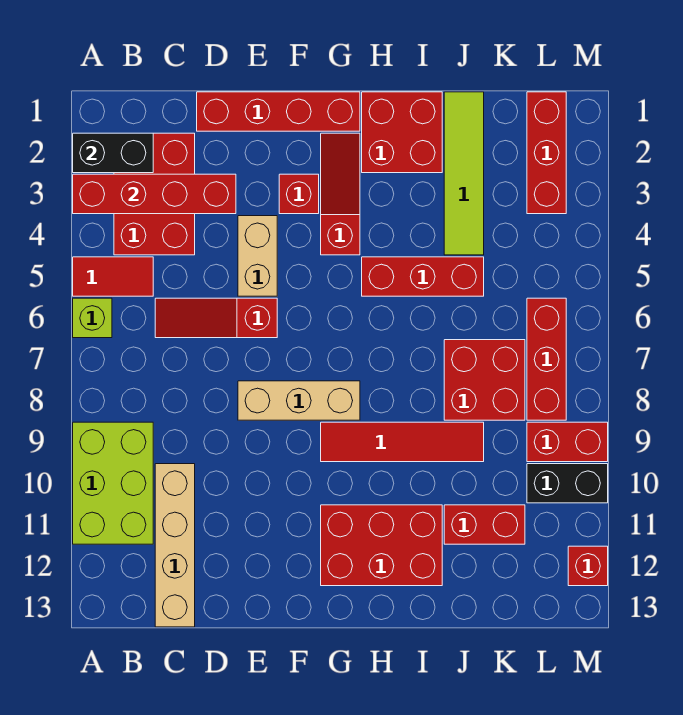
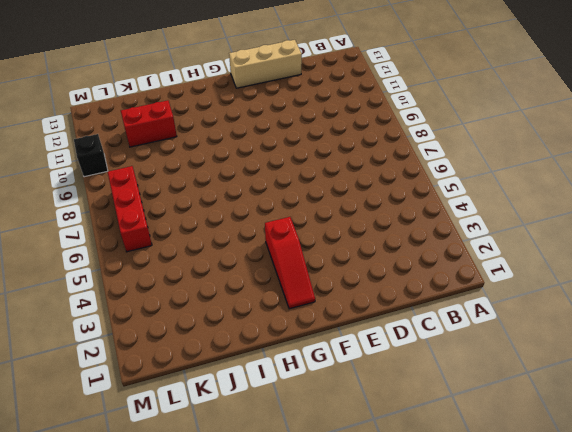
tan brick D13:F13 level 1 -> tan brick E8:G8 level 1
black brick M10 level 1 -> black brick L10:M10 level 1
none -> red tile A5:B5 level 1
none -> lime brick A6 level 1
none -> lime brick A9:B11 level 1

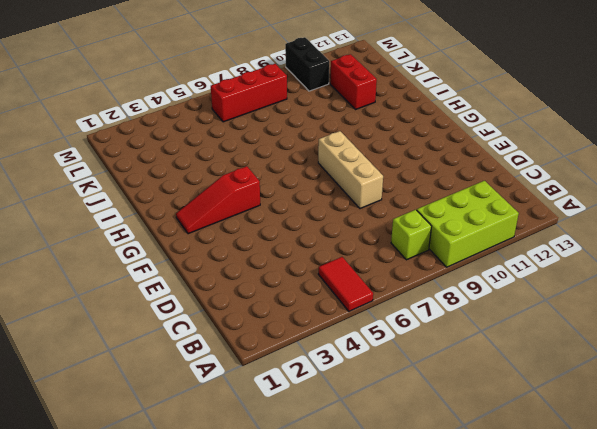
lime brick B8 level 1 -> lime brick A6 level 1
none -> red brick B2:C4 level 1
none -> red slope C6:E6 level 1 top E
none -> tan brick C10:C13 level 1

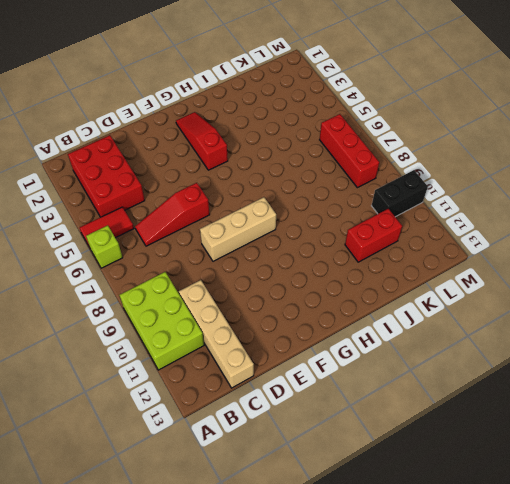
none -> red brick D1:G1 level 1
none -> tan brick E4:E5 level 1
none -> red brick F3 level 1

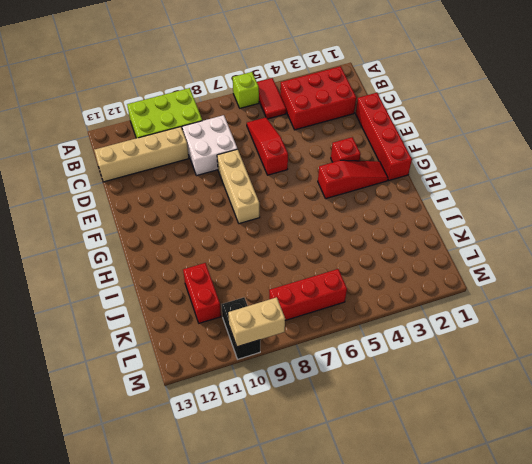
white brick C8:D9 level 1 -> none
tan brick M9:M10 level 2 -> tan brick E4:E5 level 1
none -> red tile G9:J9 level 1
none -> red brick G11:I12 level 1
none -> red brick H1:I2 level 1

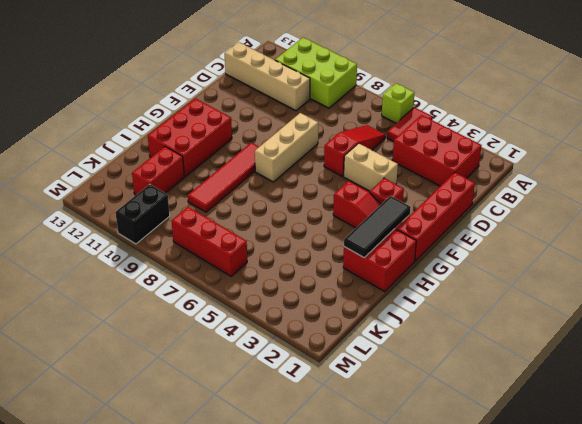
black tile G2:I2 level 2 -> none
none -> red brick H5:J5 level 1
none -> lime tile J1:J4 level 1
none -> red brick J7:K8 level 1

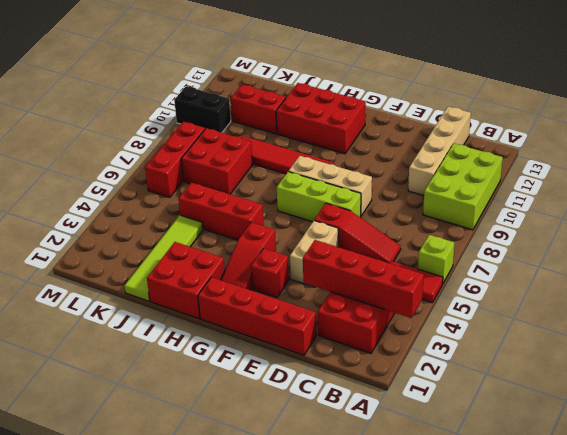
lime brick E7:G7 level 1 -> none
none -> red brick L1:L3 level 1
none -> red brick L9:M9 level 1
none -> red brick M12 level 1

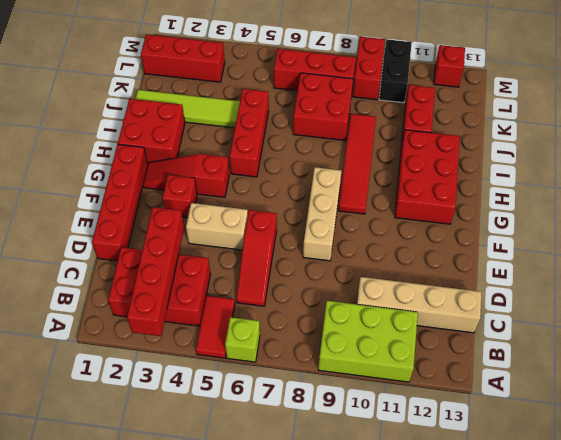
none -> black brick A2:B2 level 2

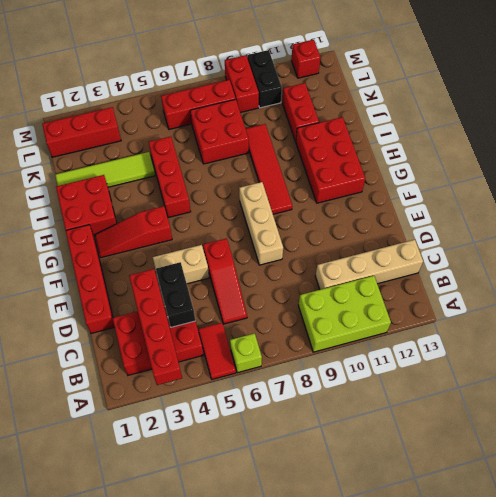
black brick C4:D4 level 2 -> black brick A2:B2 level 2
none -> red brick F3 level 1

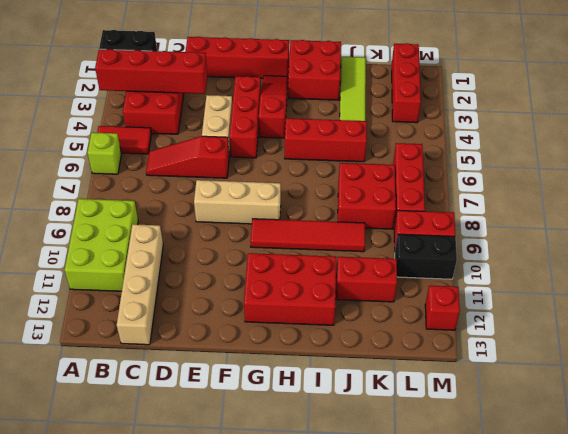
red brick F3:F5 level 1 -> red brick F3 level 1

